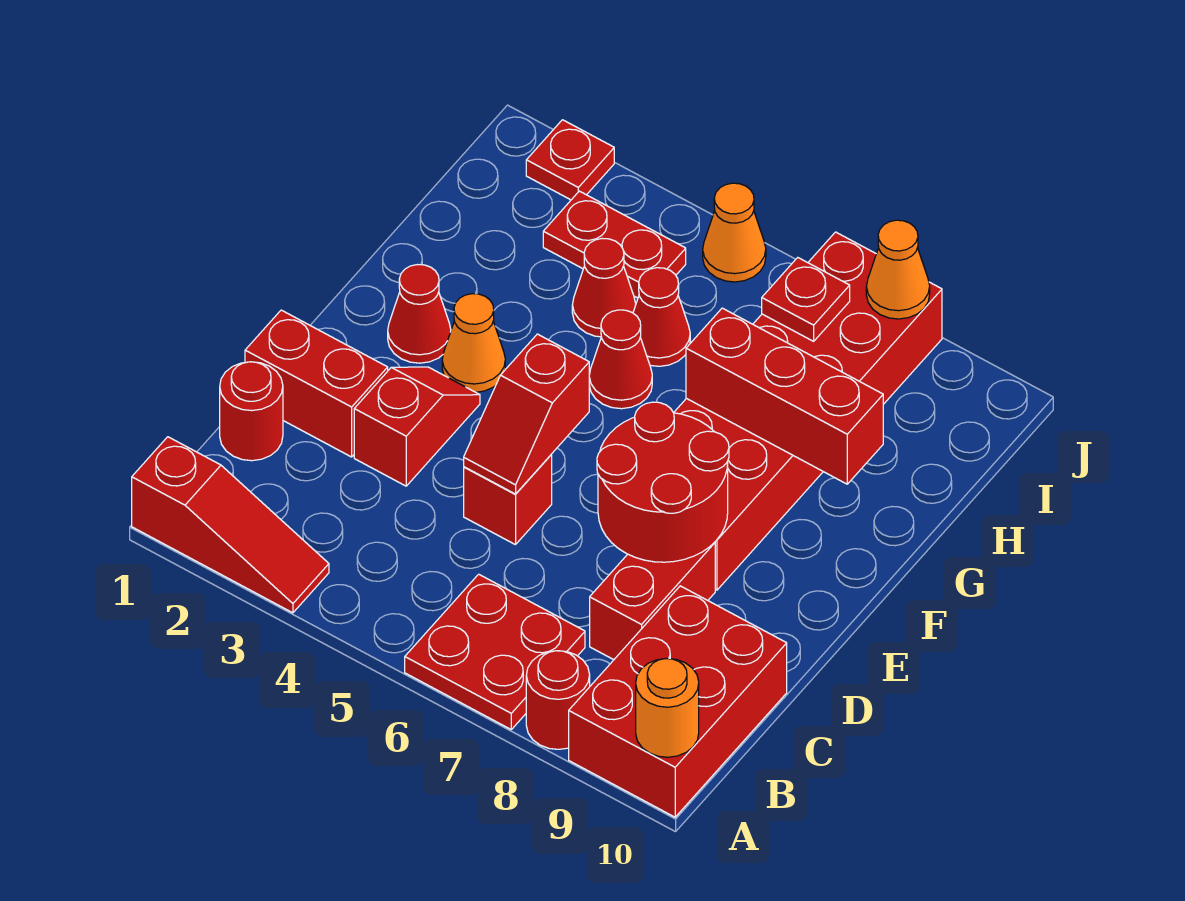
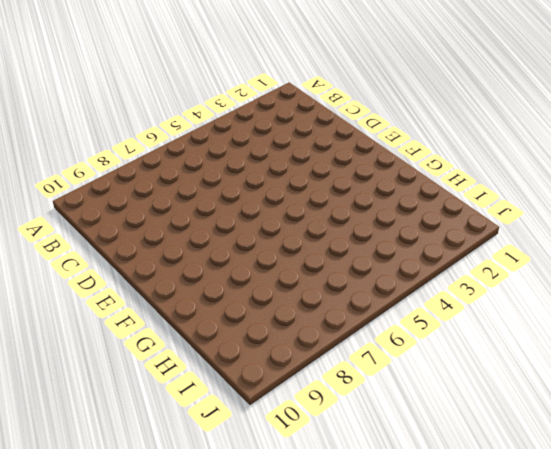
none -> red slope A1:A3 level 1 top 1
none -> red plate A6:B7 level 1
none -> red round brick A8 level 1

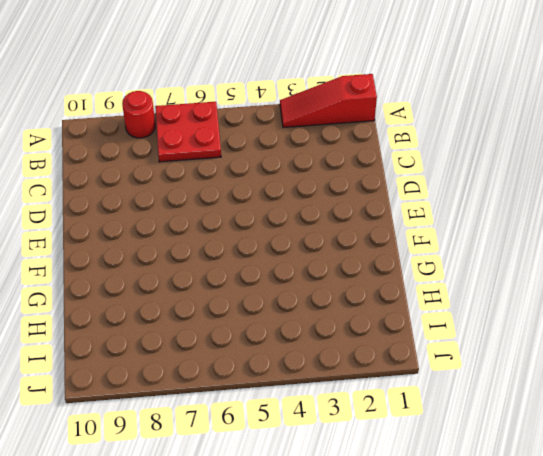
none -> red brick A9:C10 level 1
none -> red round brick C1 level 1
none -> red brick C8:D8 level 1

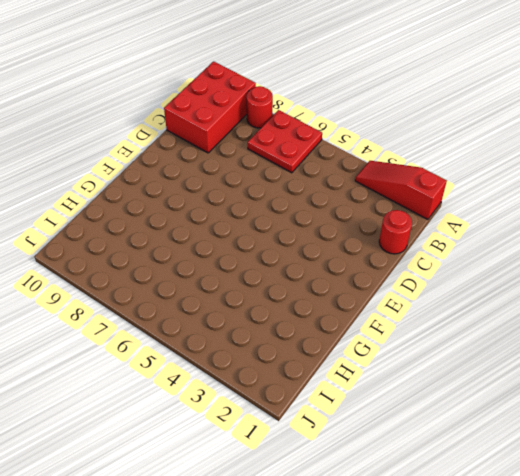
none -> red brick C8:D8 level 1
none -> red brick D1:D2 level 1
none -> red slope D3:E3 level 1 top D

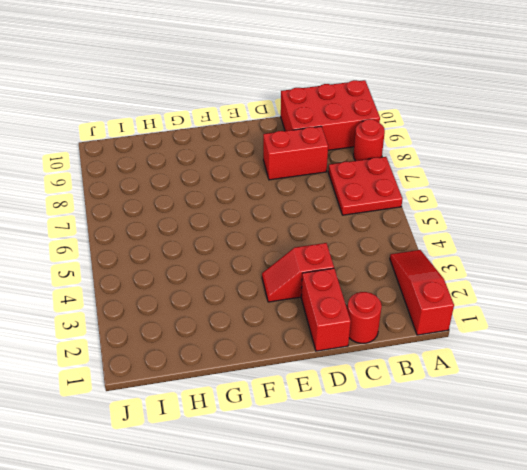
none -> red brick D5 level 1
none -> red brick E7:J8 level 1
none -> red cone F2 level 1

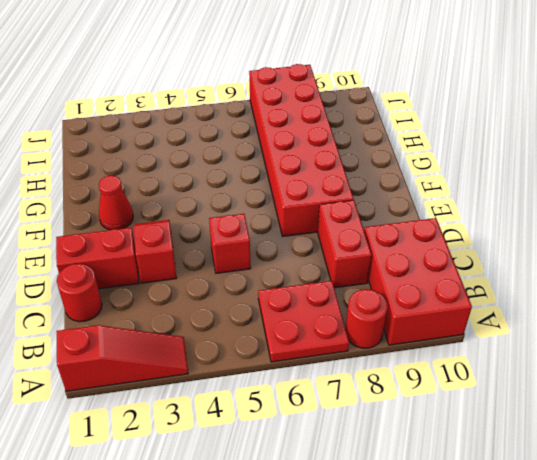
none -> orange cone F3 level 1
none -> red cone G5 level 1
none -> red cone H4 level 1

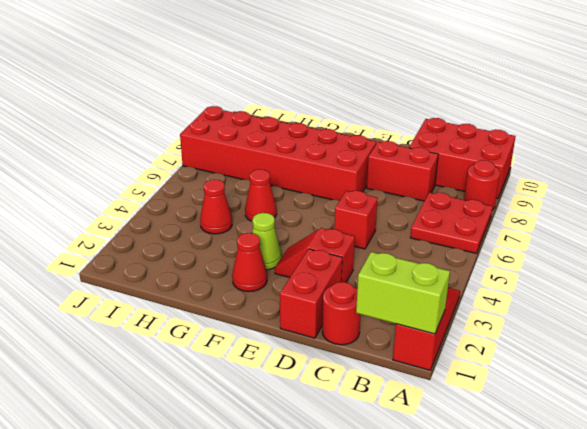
lime brick A1:B1 level 2 -> none
lime cone F3 level 1 -> orange cone F3 level 1
none -> red cone H5 level 1
none -> red plate I3:I4 level 1
none -> red plate J2 level 1

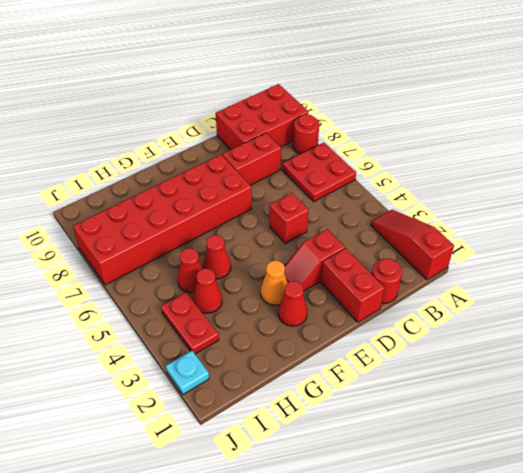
cyan plate J2 level 1 -> red plate J2 level 1
none -> orange cone J5 level 1
none -> orange round brick A10 level 2
none -> red slope D5:E5 level 2 top E

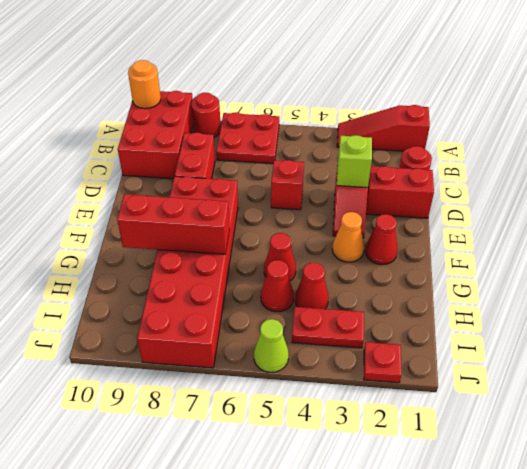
lime brick D3 level 2 -> none
lime cone J5 level 1 -> orange cone J5 level 1
none -> red slope D5:E5 level 2 top E
none -> red round brick D7:E8 level 2
none -> red plate I7 level 2

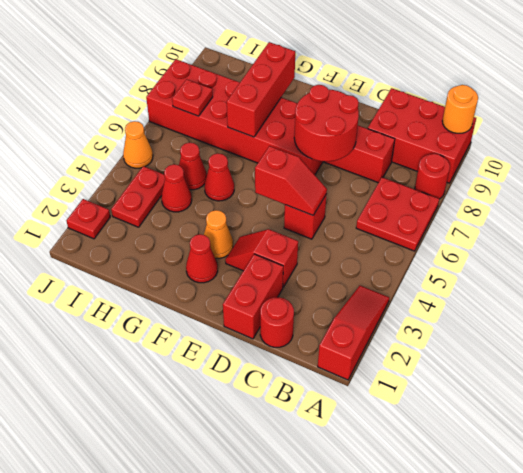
none -> orange cone J8 level 2

